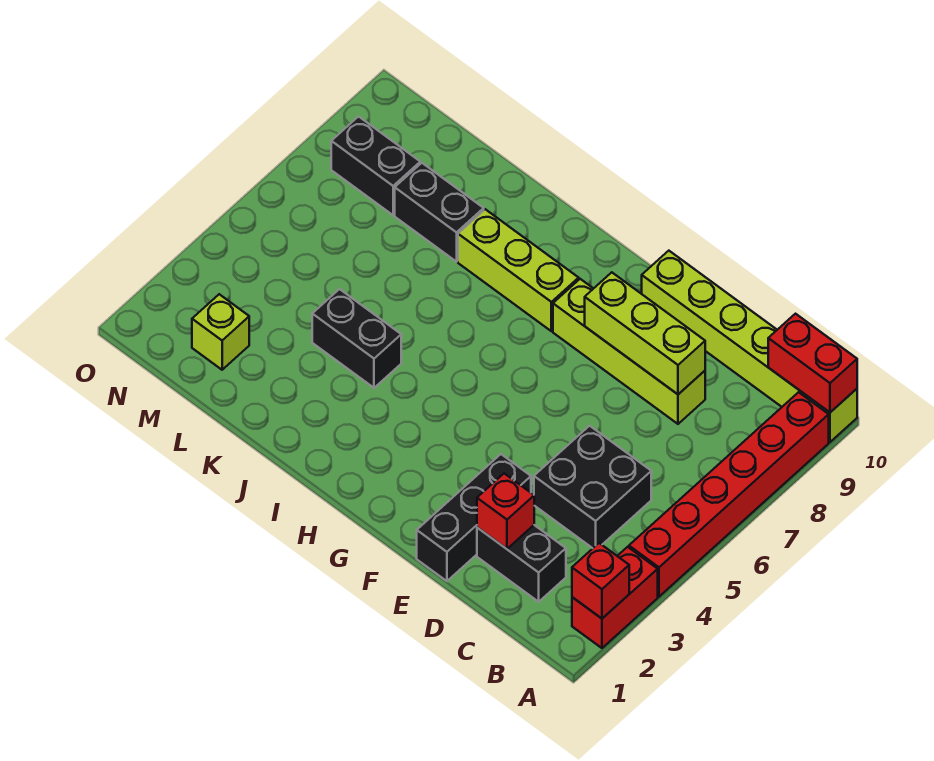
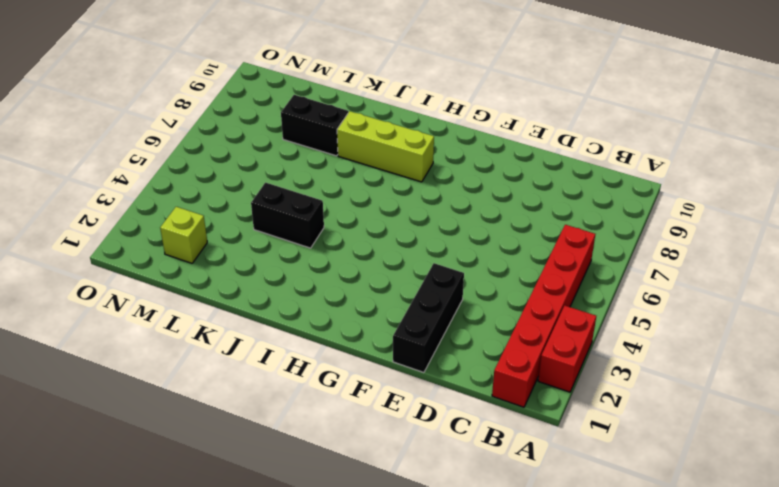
red brick B1:B6 level 1 -> red brick A4:A9 level 1
none -> lime brick A10:F10 level 1
none -> black brick C2:D2 level 1
none -> black brick C4:D5 level 1

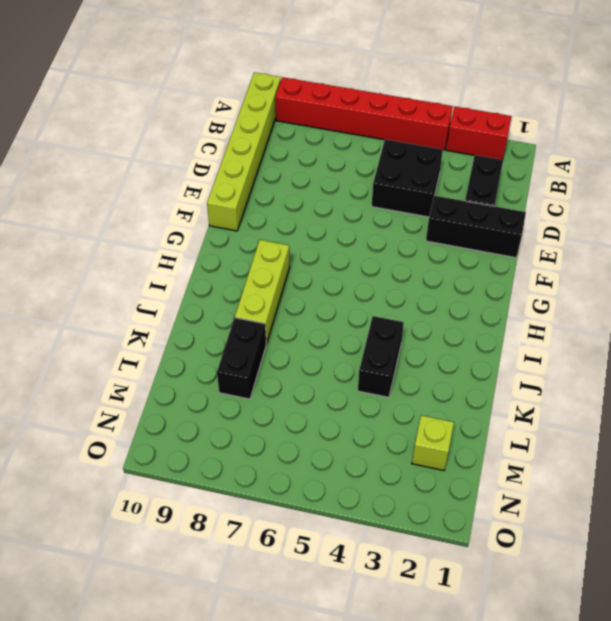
none -> lime brick D8:G8 level 1
none -> black brick M8:N8 level 1
none -> red brick A2 level 2

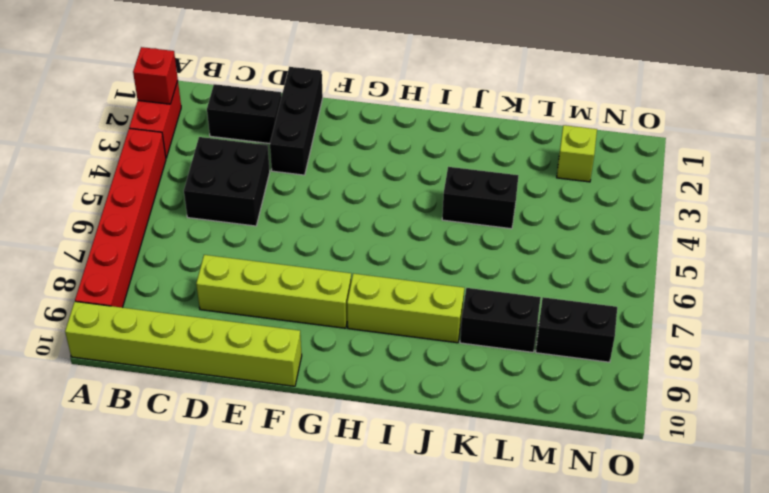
none -> red brick A10:B10 level 2
none -> red brick D2 level 2
none -> lime brick D8:F8 level 2

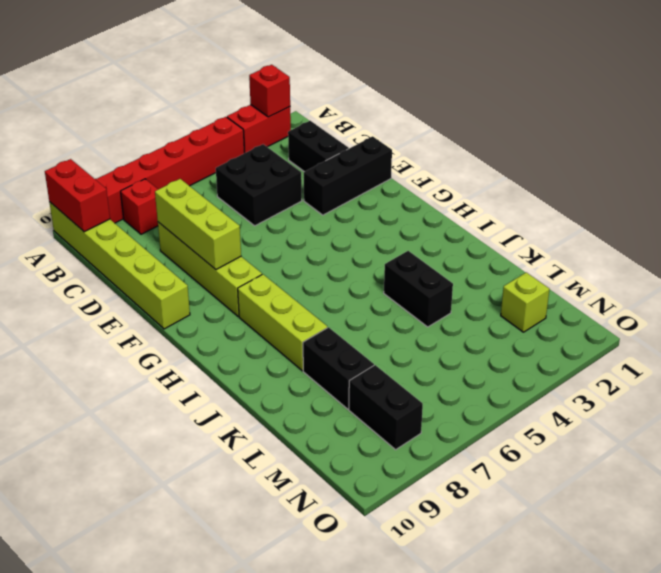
red brick B8 level 1 -> red brick D2 level 2

